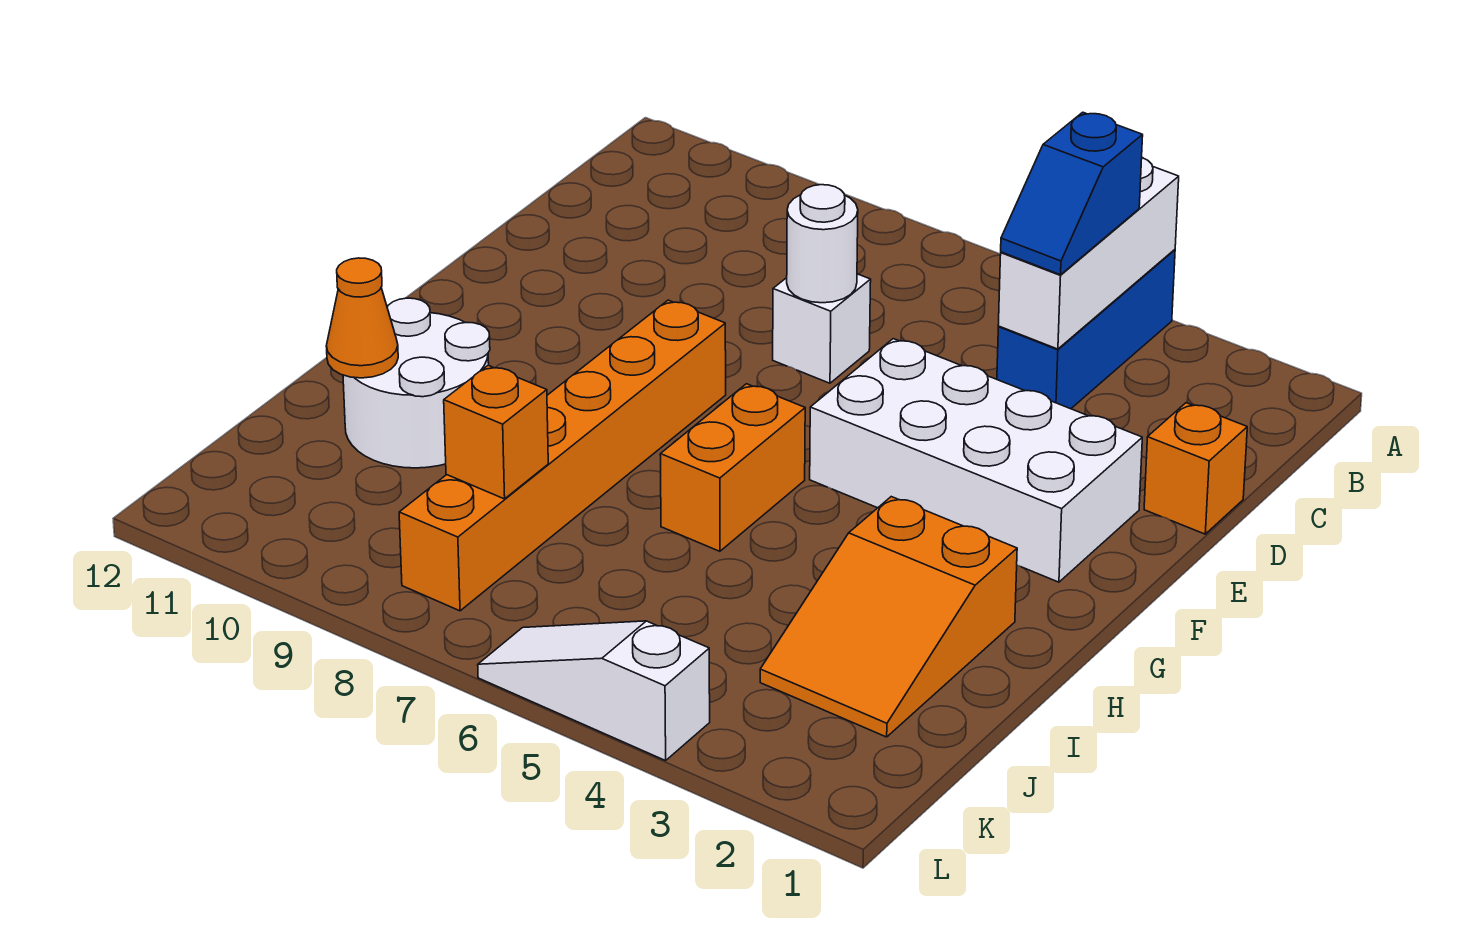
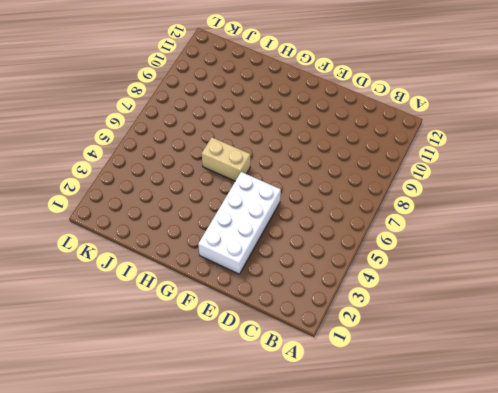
tan brick G6:H6 level 1 -> orange brick G6:H6 level 1
none -> blue brick A4:C4 level 1
none -> orange brick D1 level 1
none -> white brick D7 level 1

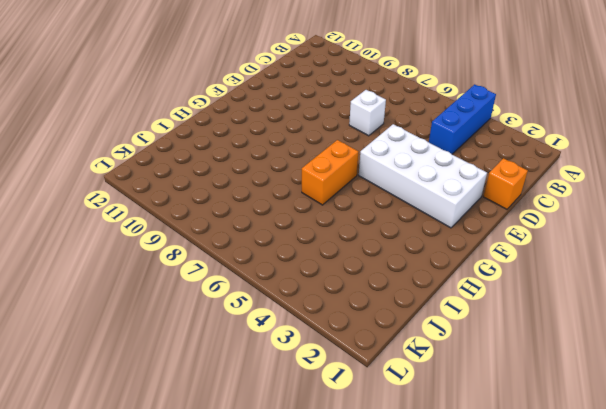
none -> orange brick F8:K8 level 1
none -> orange slope H2:J3 level 1 top H
none -> white round brick H10:I11 level 1

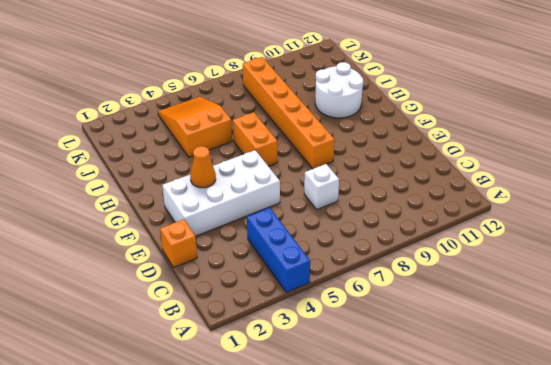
orange cone F3 level 2 -> orange cone I11 level 2
orange slope I4:K5 level 1 top I -> orange slope H2:J3 level 1 top H
none -> white slope L4:L6 level 1 top 4
none -> white brick A4:C4 level 2
none -> white round brick D7 level 2

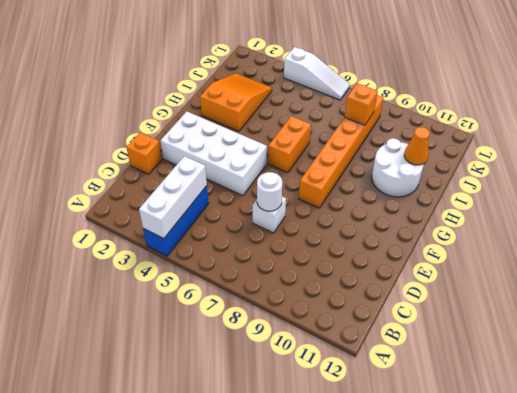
none -> blue slope B4:C4 level 3 top B

